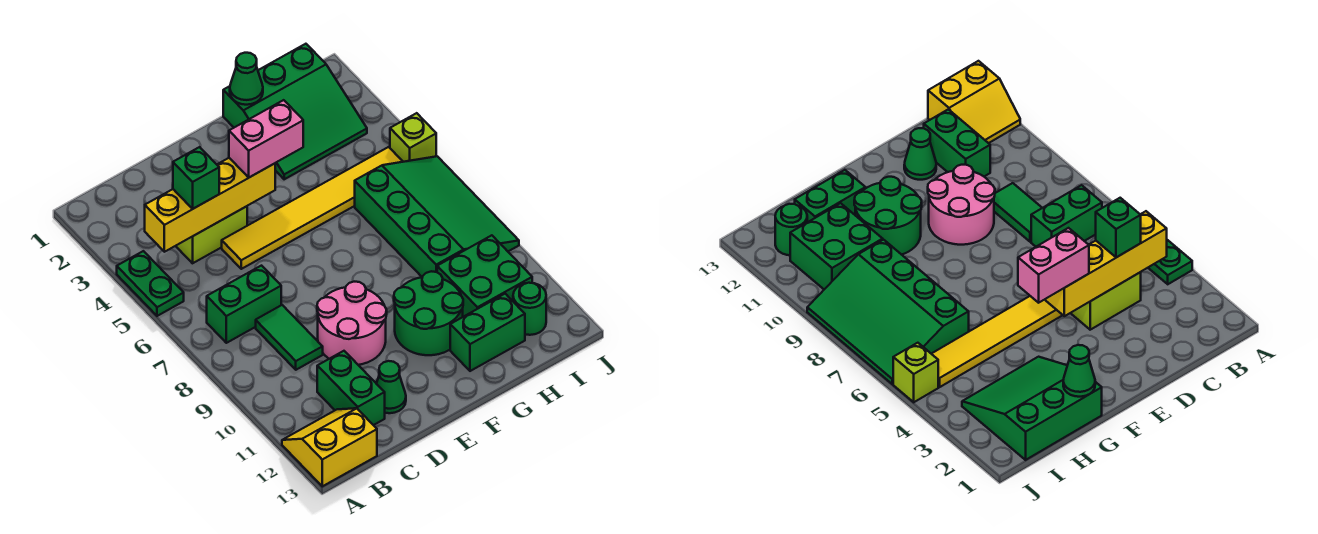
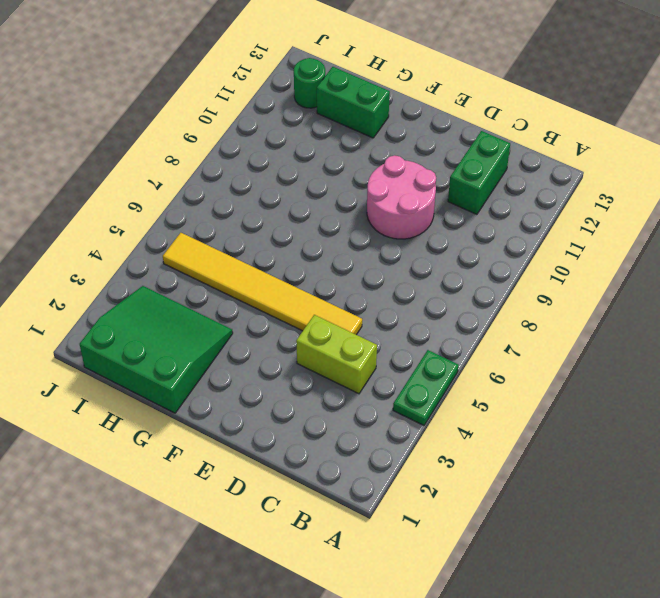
none -> yellow slope A12:B13 level 1 top 13
none -> green brick B7:C7 level 1
none -> green tile C8:C9 level 1

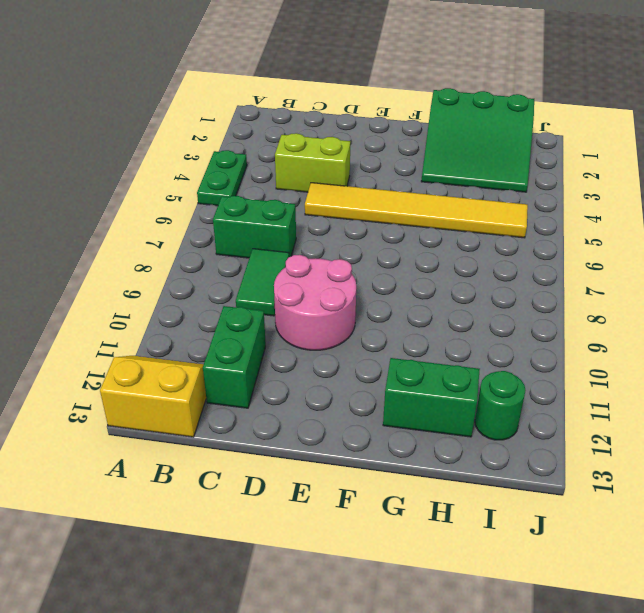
none -> green cone D12 level 1
none -> green round brick F10:G11 level 1
none -> green slope H6:J9 level 1 top H

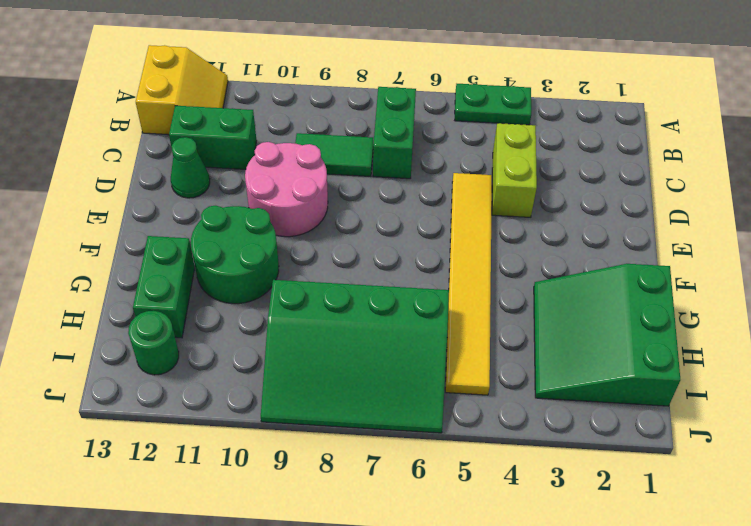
none -> green brick H10:I11 level 1
none -> lime brick J5 level 1
none -> yellow brick B4:E4 level 2

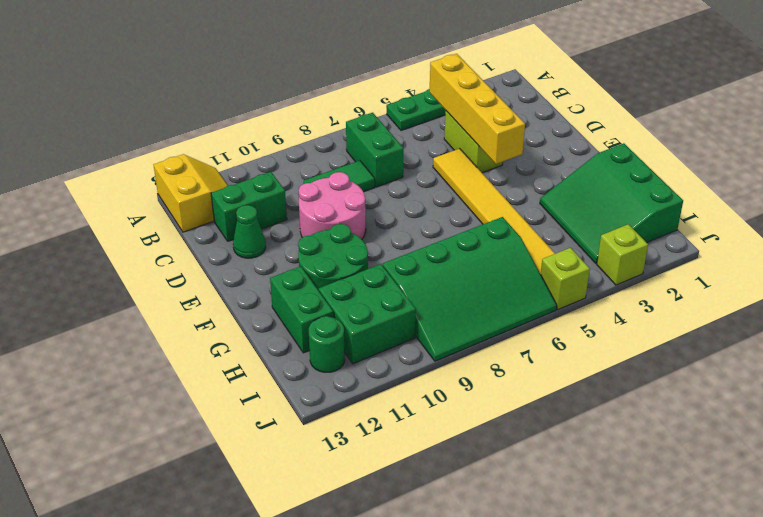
lime brick J3 level 1 -> none
none -> green cone G1 level 2
none -> green brick C4 level 3
none -> pink brick E4:F4 level 3

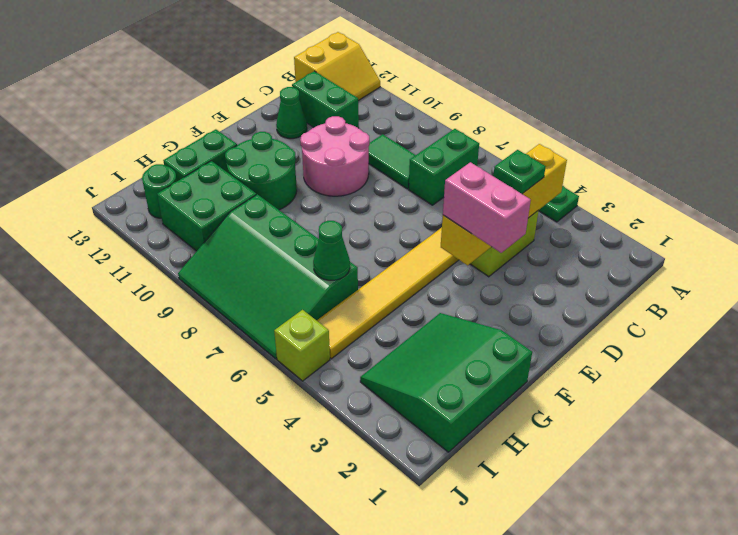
green plate C4 level 3 -> green brick C4 level 3
pink brick E3:E4 level 3 -> pink brick E4:F4 level 3
green cone H6 level 2 -> green cone G1 level 2

